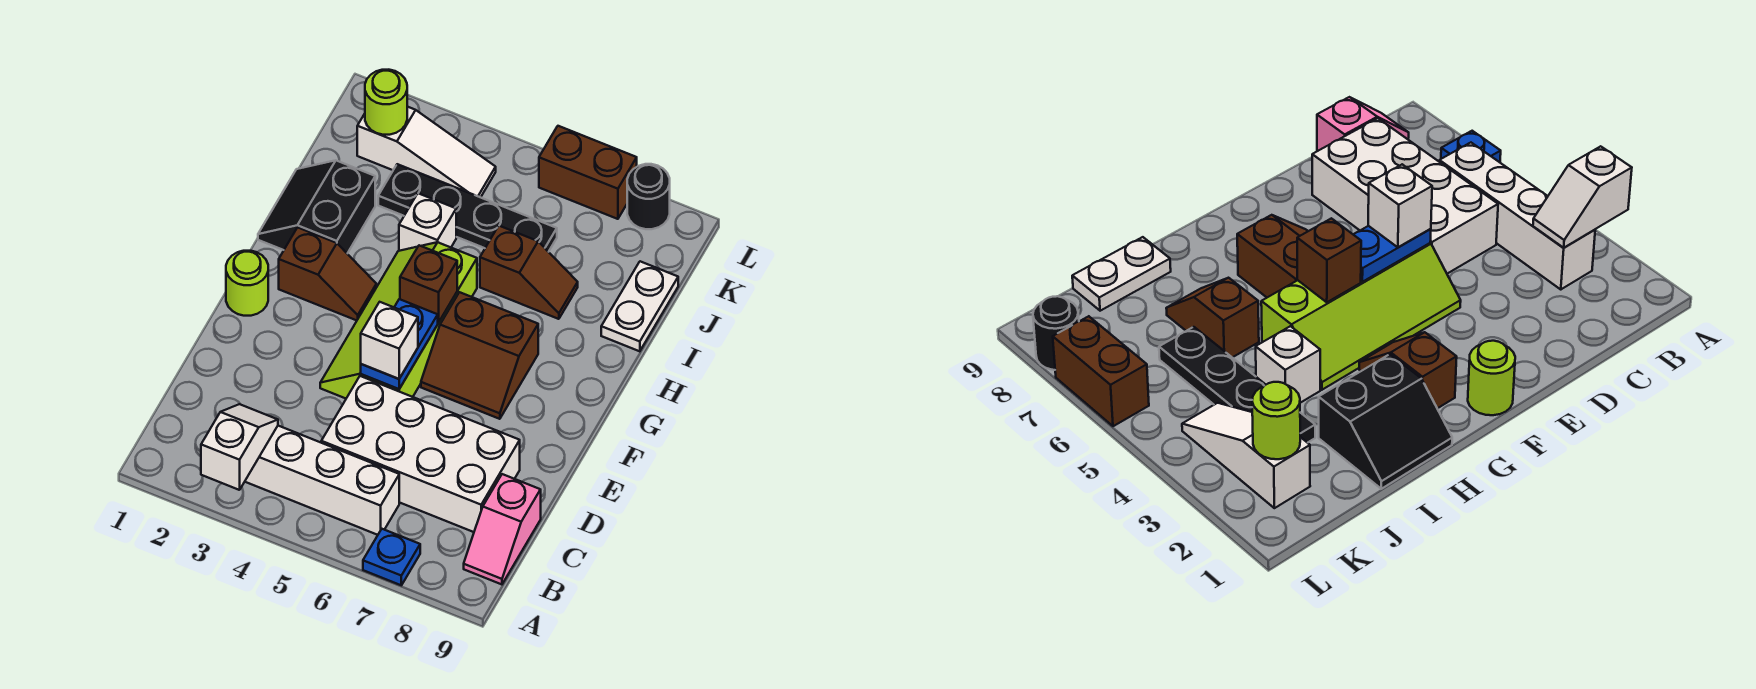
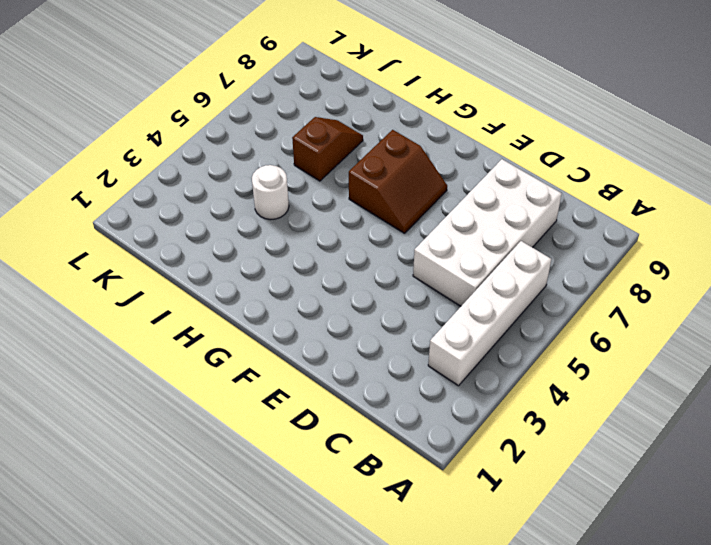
white round brick I4 level 1 -> white brick I4 level 1
none -> blue plate A7 level 1
none -> pink slope B9:C9 level 1 top C
none -> lime slope E4:H5 level 1 top 5

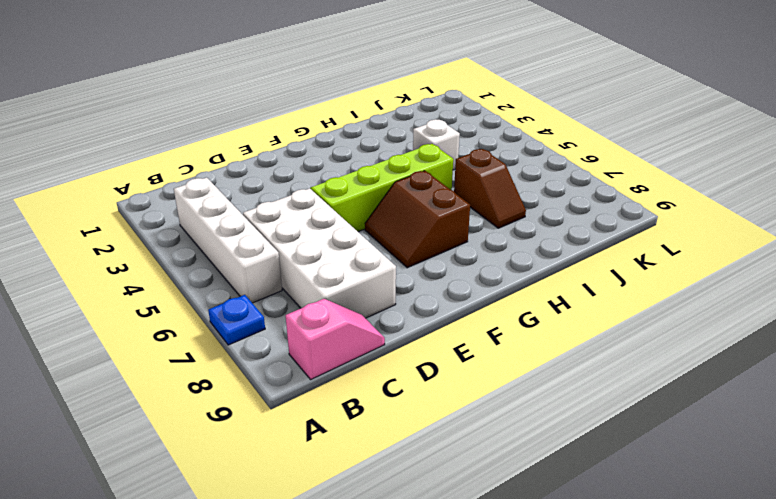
pink slope B9:C9 level 1 top B -> pink slope B9:C9 level 1 top C
none -> lime round brick F1 level 1
none -> brown slope G2:G3 level 1 top 2
none -> black slope H1:I2 level 1 top 2

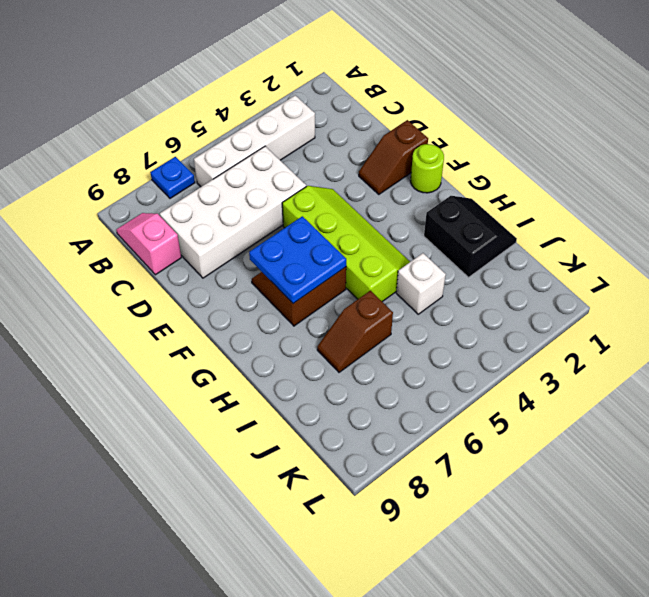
brown slope E1:E2 level 1 top 1 -> brown slope G2:G3 level 1 top 2
blue plate F6:G7 level 2 -> none
none -> white plate I9:J9 level 1
none -> black plate J3:J6 level 1
none -> white slope K2:K4 level 1 top 2

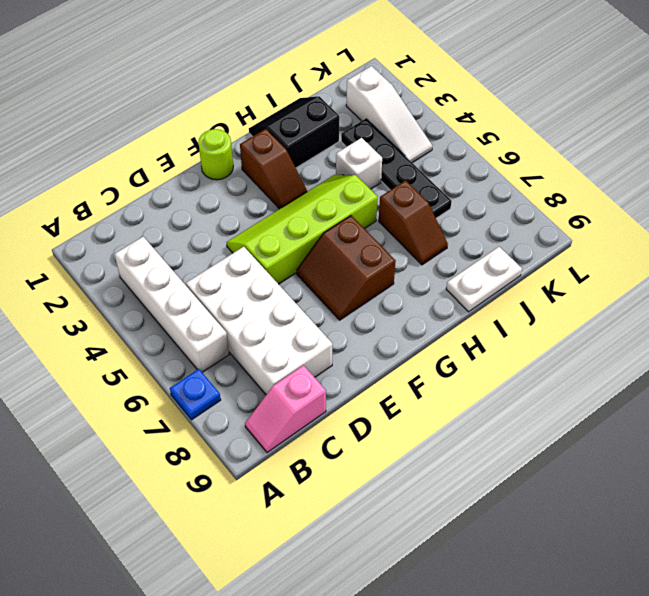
none -> brown brick L6:L7 level 1
none -> black round brick L8 level 1
none -> white slope A3:B3 level 2 top A

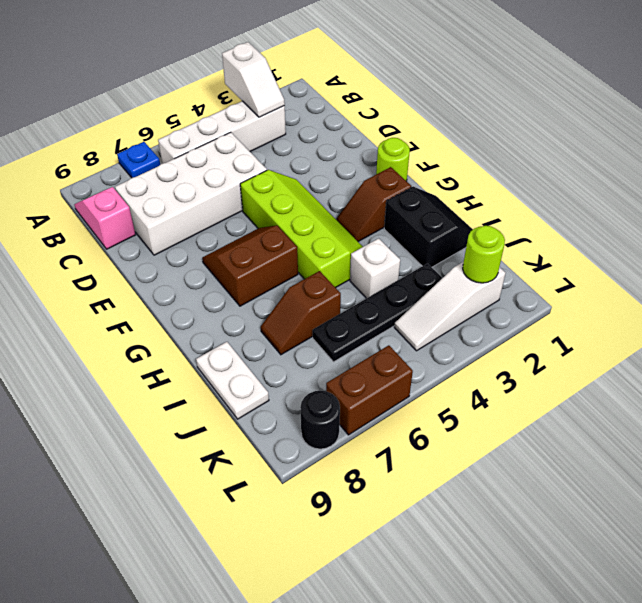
none -> blue plate E5:F5 level 2
none -> brown brick G5 level 2
none -> white brick E5 level 3

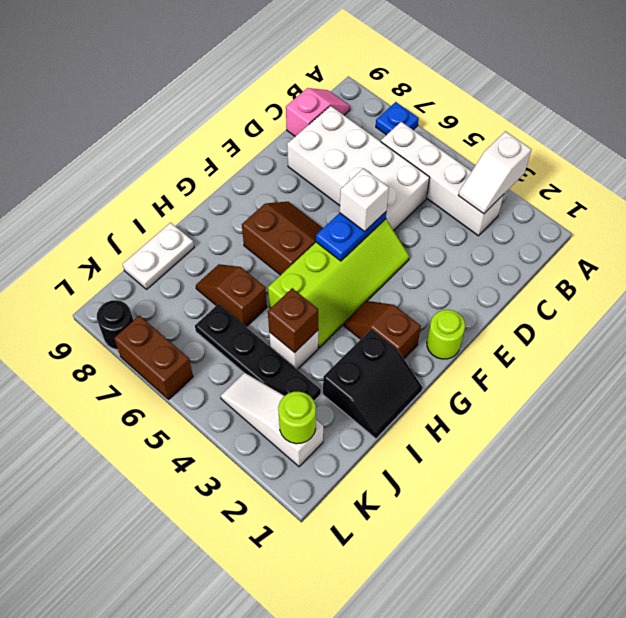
brown brick I4 level 2 -> brown brick G5 level 2

